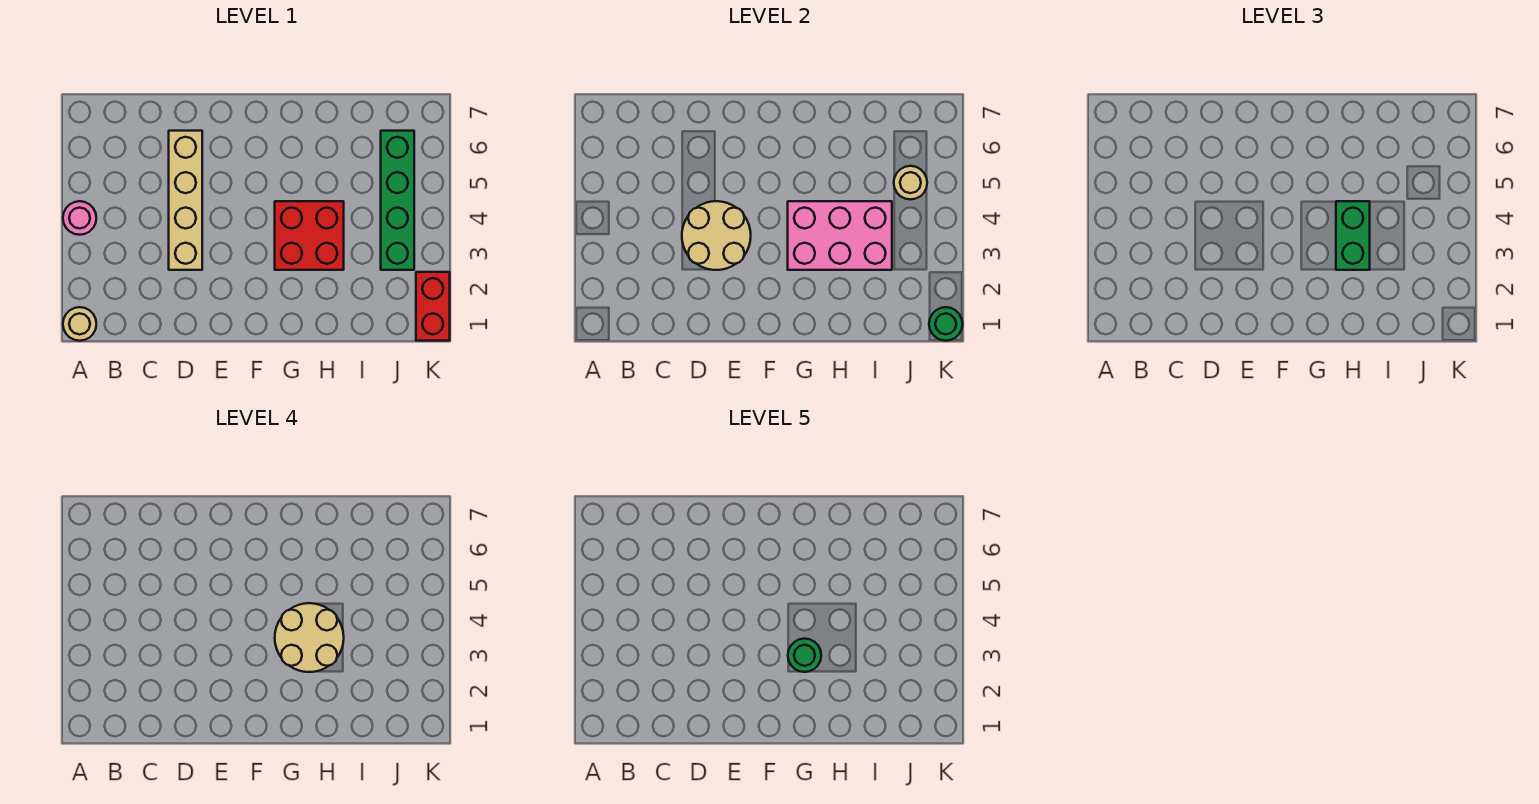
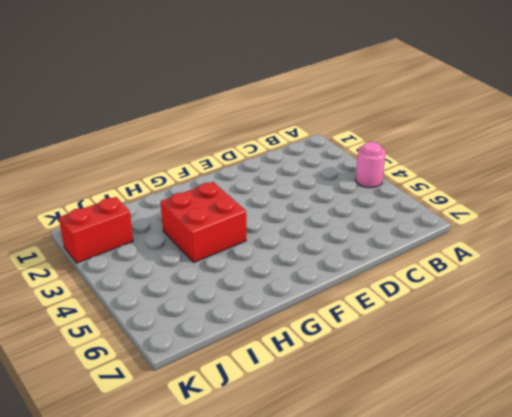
red brick J2:K2 level 1 -> red brick K1:K2 level 1
none -> tan round brick A1 level 1
none -> tan brick D3:D6 level 1
none -> green brick J3:J6 level 1

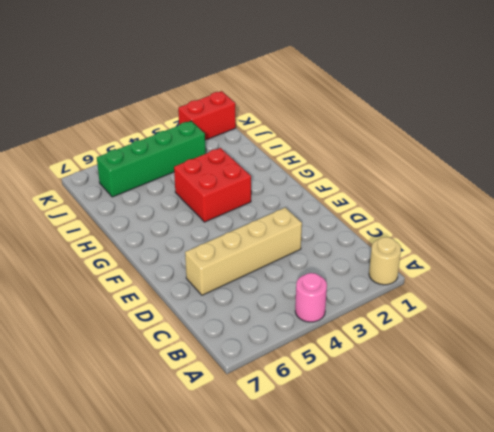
none -> tan round brick D3:E4 level 2
none -> pink brick G3:I4 level 2
none -> tan round brick J5 level 2

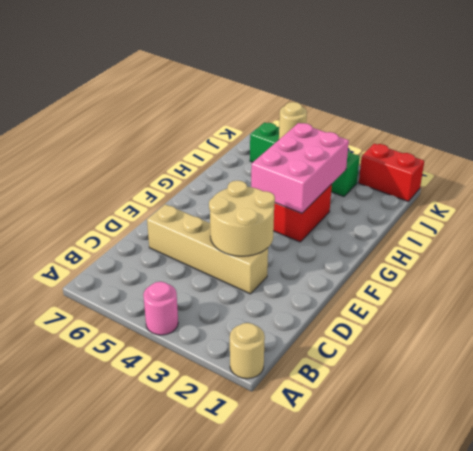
none -> green round brick K1 level 2
none -> green brick H3:H4 level 3
none -> tan round brick G3:H4 level 4

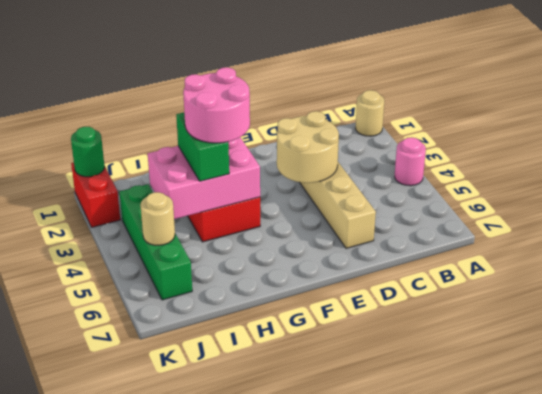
pink round brick G3:H4 level 4 -> tan round brick G3:H4 level 4
none -> green round brick G3 level 5

